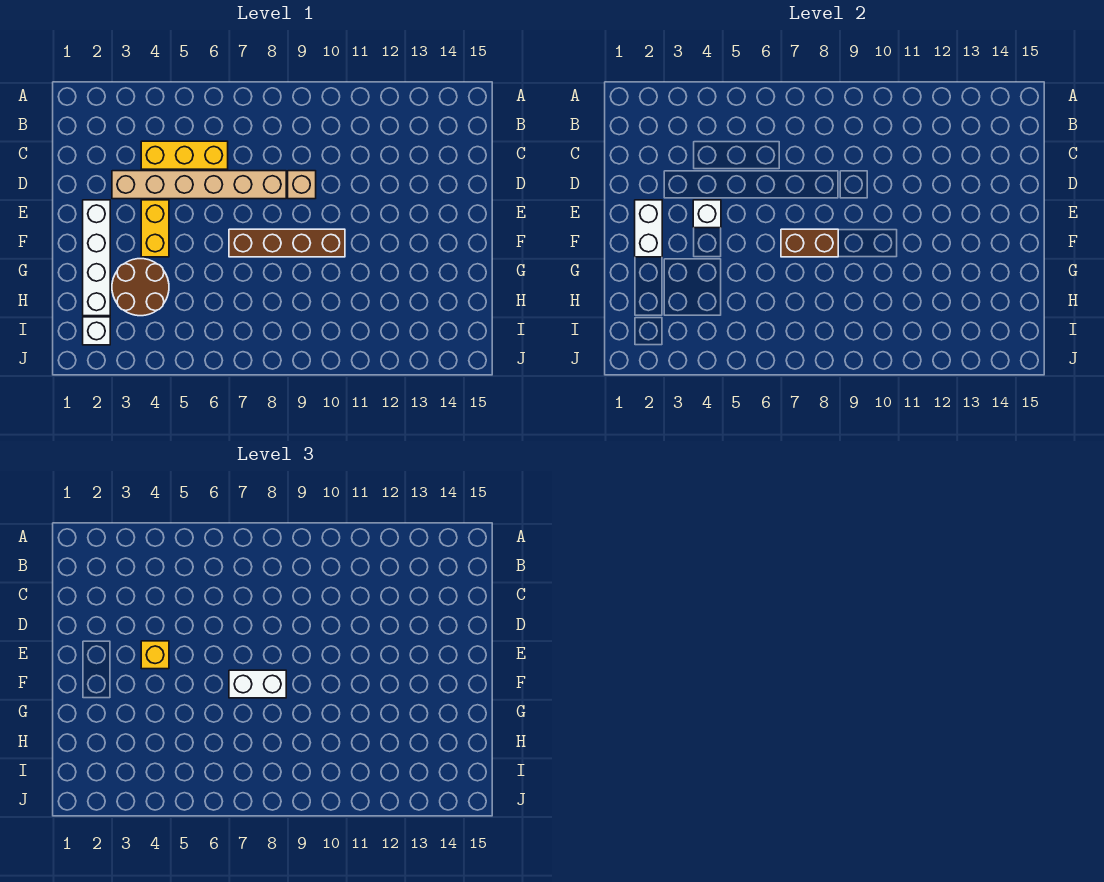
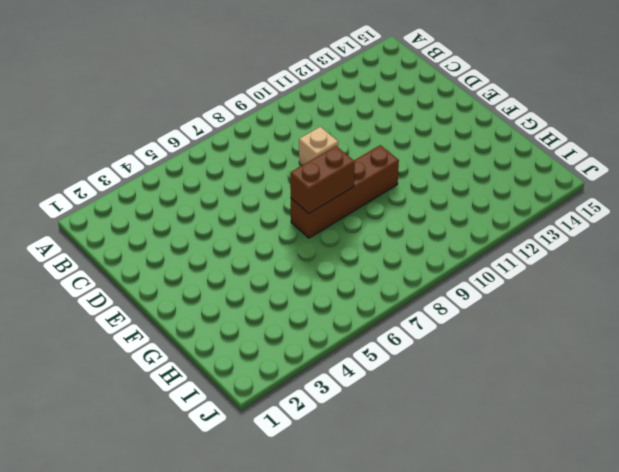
none -> yellow brick C4:C6 level 1
none -> tan brick D3:D8 level 1
none -> white brick E2:H2 level 1

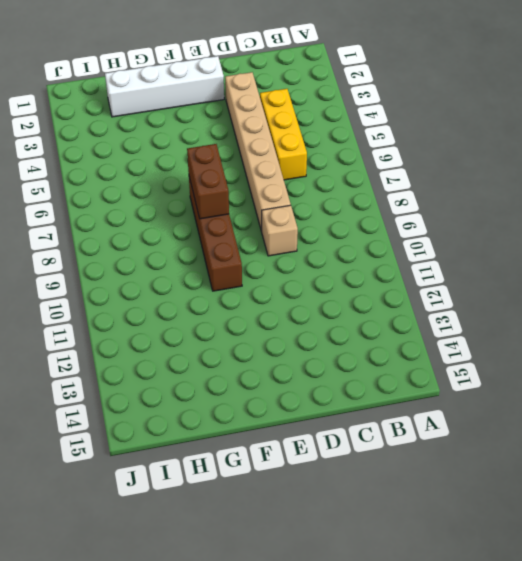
none -> yellow brick E4:F4 level 1
none -> brown round brick G3:H4 level 1
none -> white brick I2 level 1

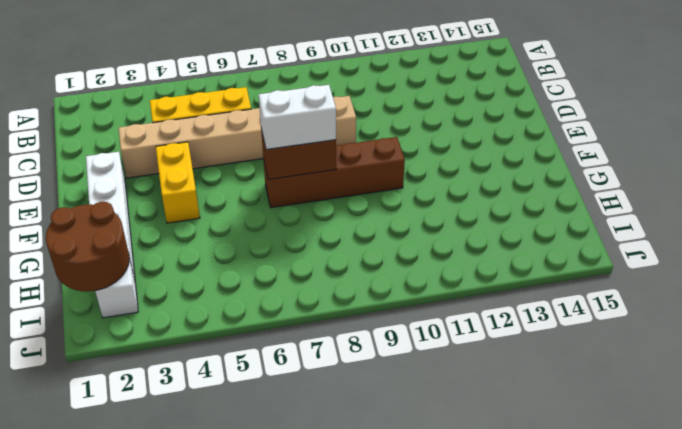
brown round brick H1:I2 level 2 -> brown round brick G3:H4 level 1
none -> white brick E2:F2 level 2
none -> white brick E4 level 2
none -> yellow brick E4 level 3

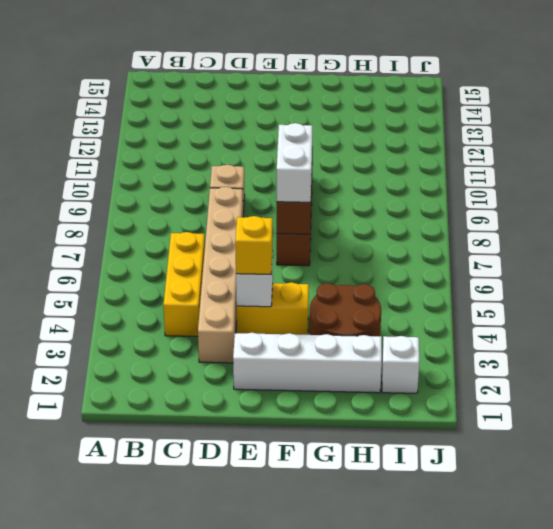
none -> white brick E2:F2 level 2

